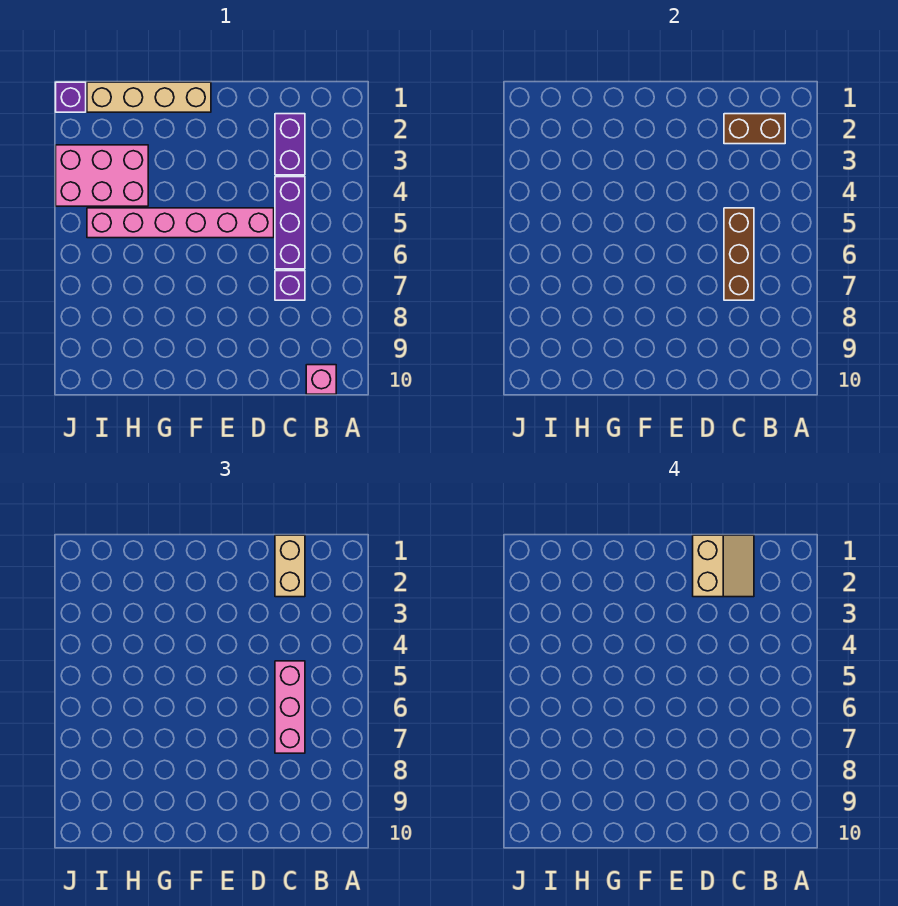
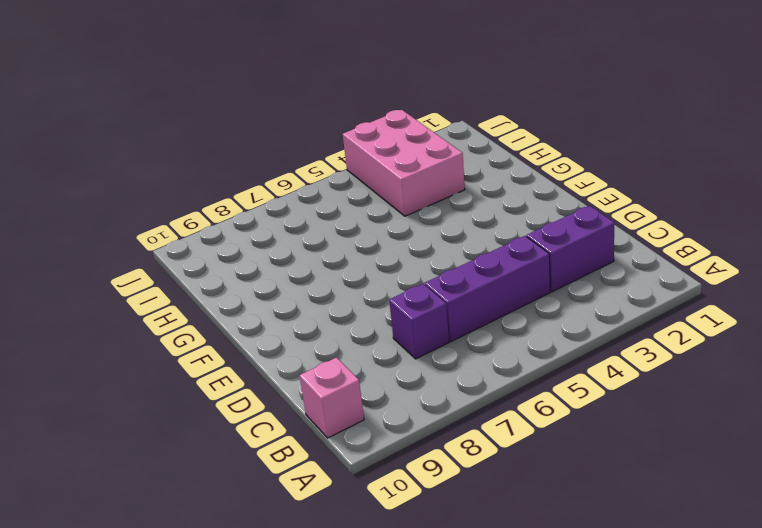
none -> pink brick D5:I5 level 1
none -> tan brick F1:I1 level 1
none -> purple brick J1 level 1

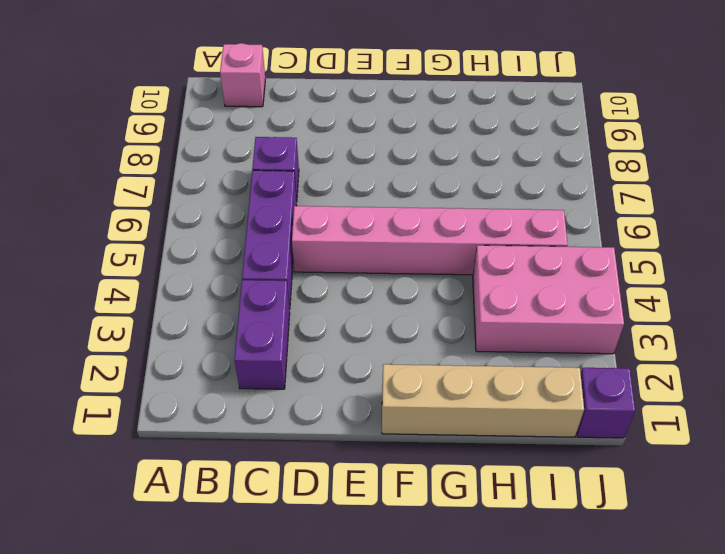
none -> brown brick B2:C2 level 2
none -> brown brick C5:C7 level 2
none -> tan brick C1:C2 level 3

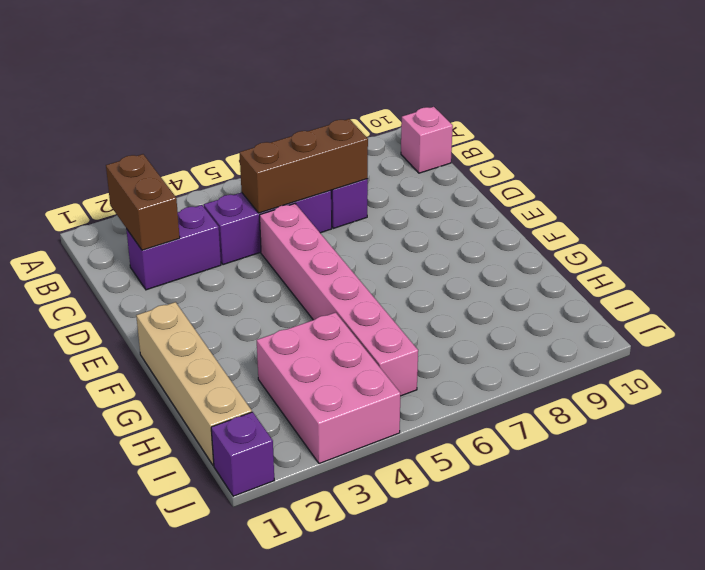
none -> tan brick C1:C2 level 3
none -> pink brick C5:C7 level 3
none -> tan slope C1:D2 level 4 top D

